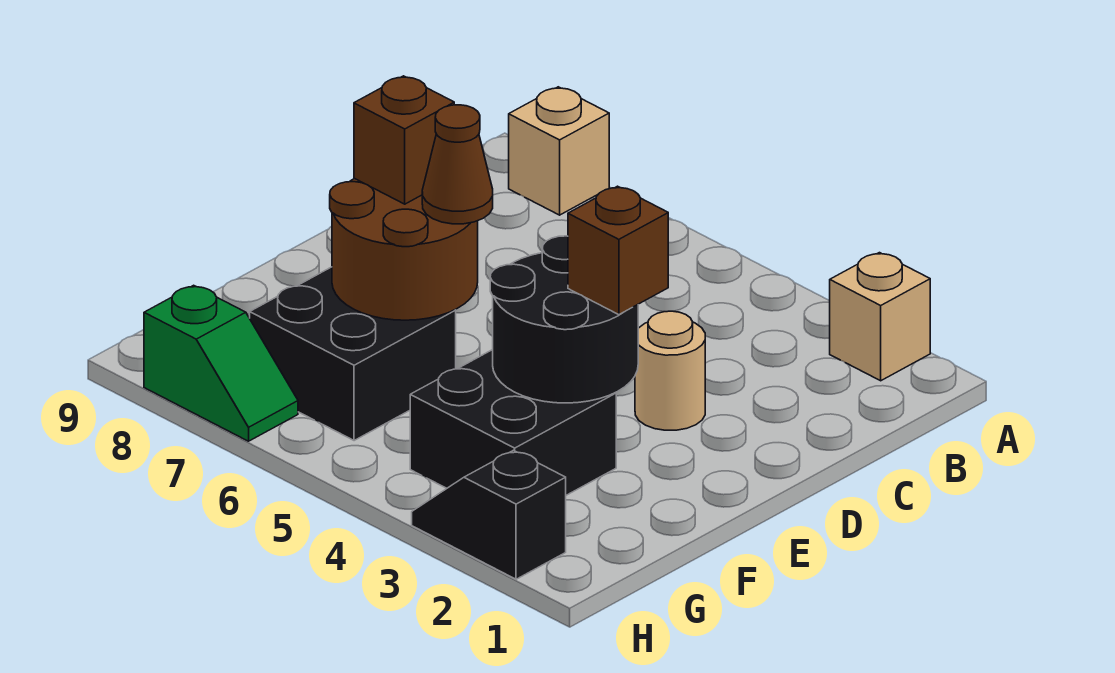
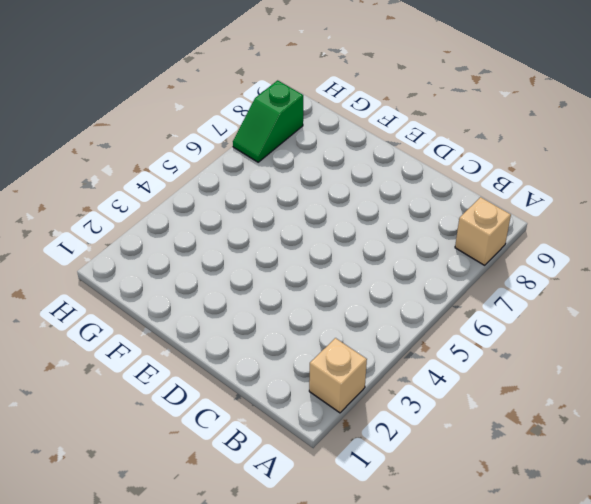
none -> tan round brick D3 level 1
none -> black brick F3:G4 level 1
none -> black brick F6:G7 level 1

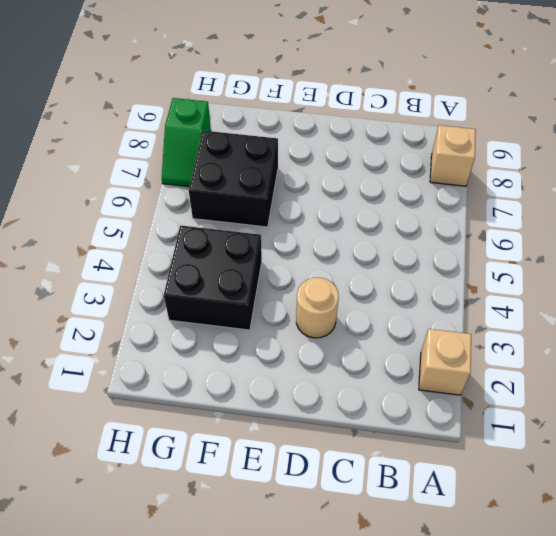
none -> black slope H2:H3 level 1 top 2
none -> black round brick E3:F4 level 2
none -> brown round brick E6:F7 level 2

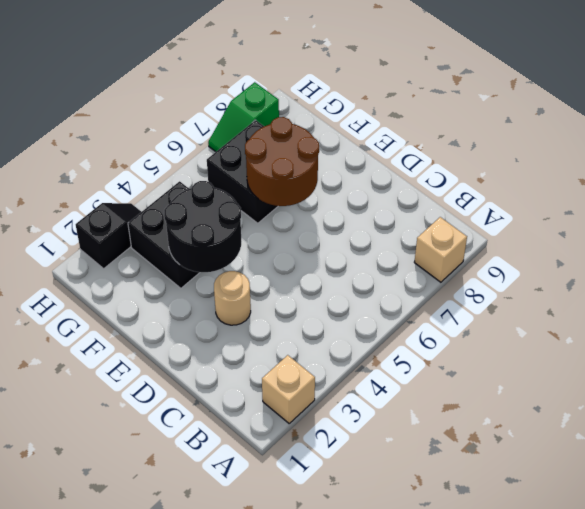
none -> brown brick E3 level 3
none -> brown cone E6 level 3
none -> brown brick E7 level 3

